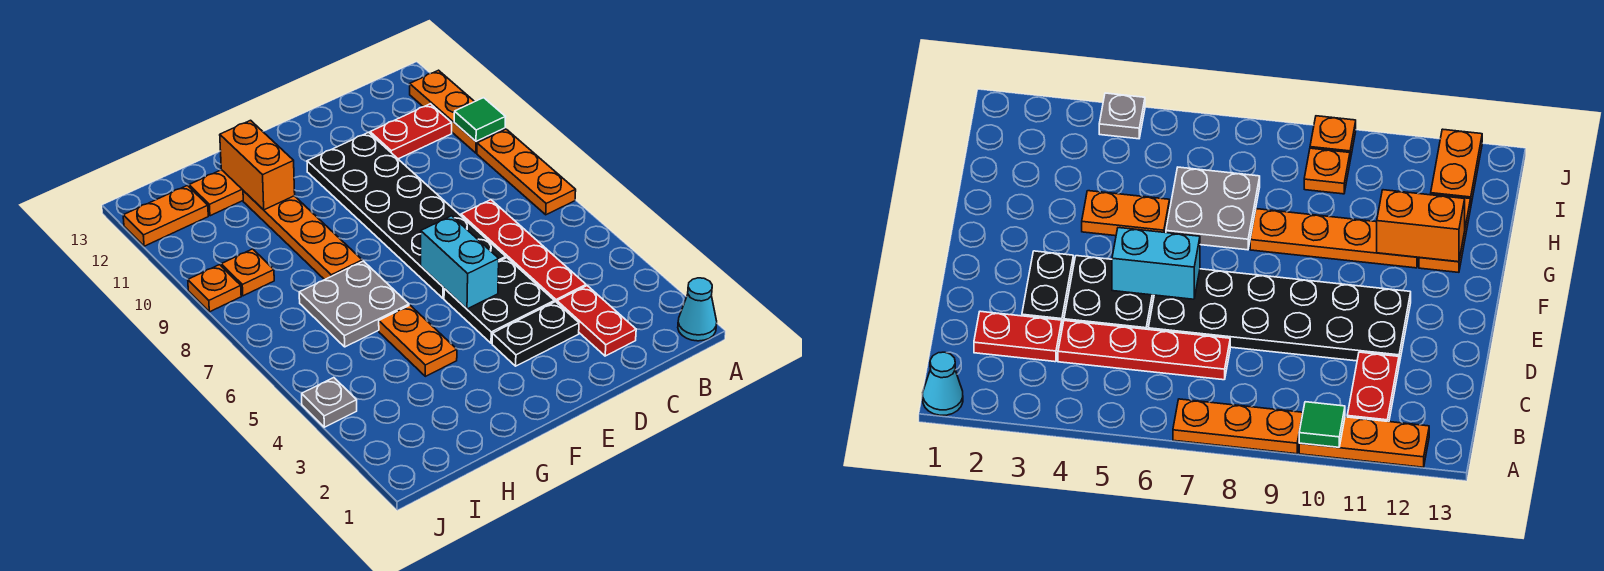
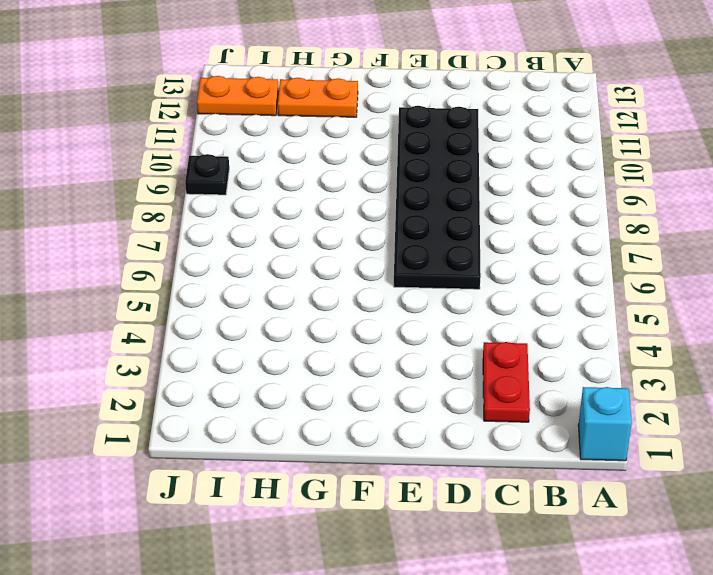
cyan brick A1 level 1 -> cyan cone A1 level 1
black plate J9 level 1 -> orange plate J9 level 1
none -> orange plate A7:A9 level 1
none -> orange plate A10:A12 level 1
none -> red plate B11:C11 level 1

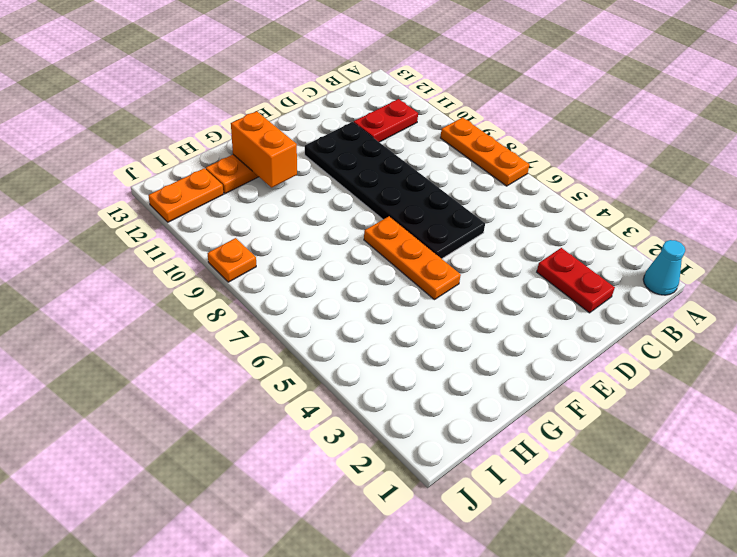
orange plate F5:F7 level 1 -> orange plate A10:A12 level 1
none -> red plate C4:C7 level 1
none -> black plate D3:E3 level 1
none -> black plate D4:E5 level 1

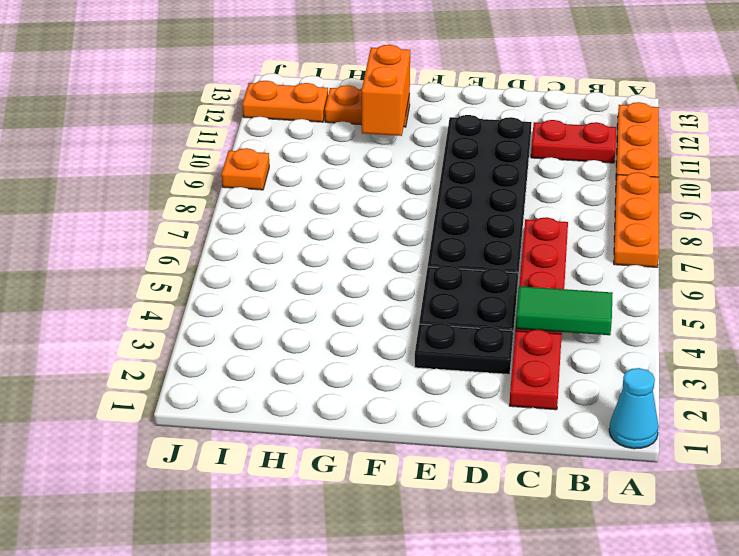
green tile B4:C4 level 2 -> none
none -> orange plate G4:G5 level 1
none -> grey plate G6:H7 level 1
none -> orange plate G8:G11 level 1

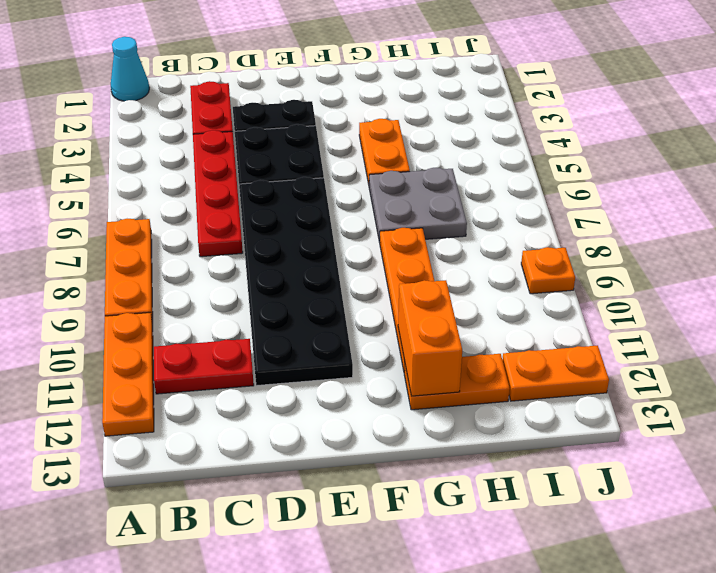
none -> orange plate I9 level 1
none -> grey plate J4 level 1
none -> green tile A10 level 2

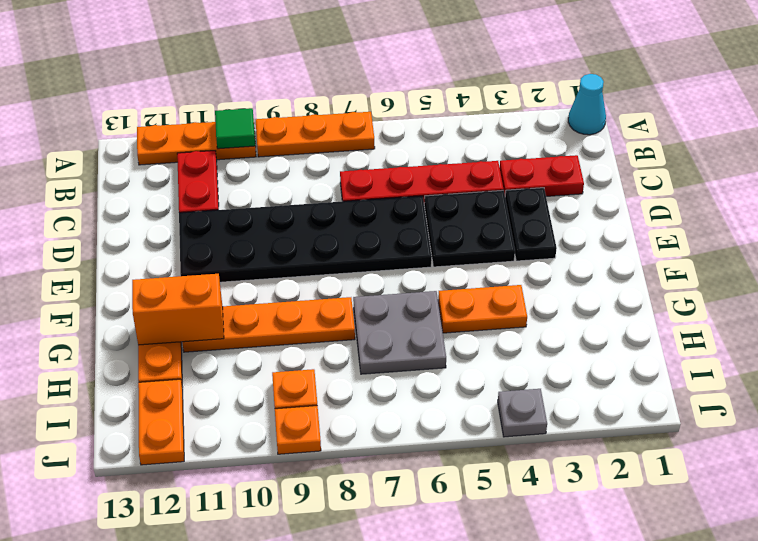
none -> cyan brick E5:E6 level 2

